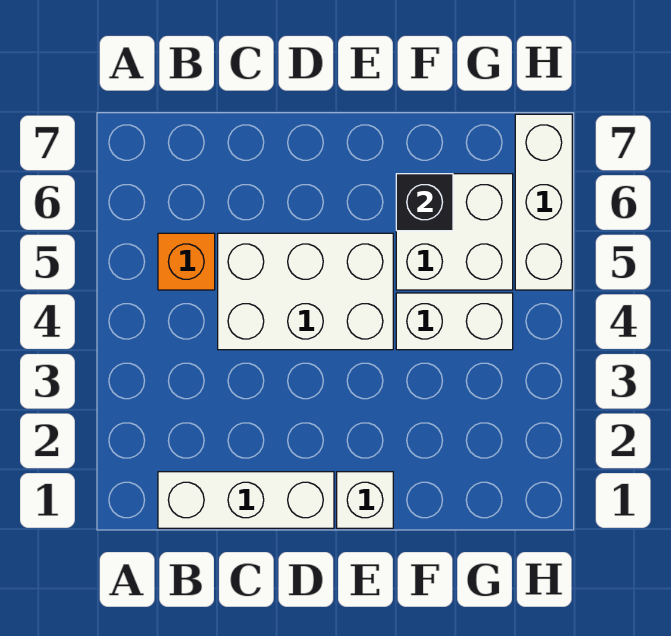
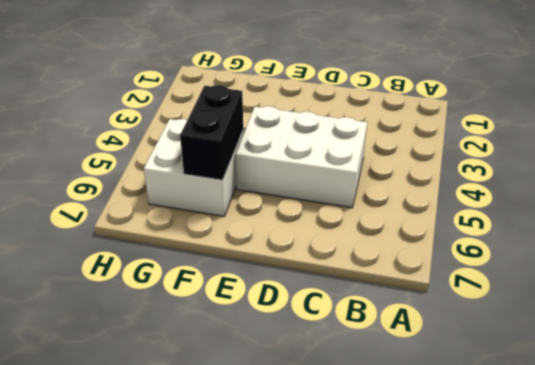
black brick F5:F6 level 2 -> black brick F6 level 2
none -> white brick B1:D1 level 1
none -> orange brick B5 level 1

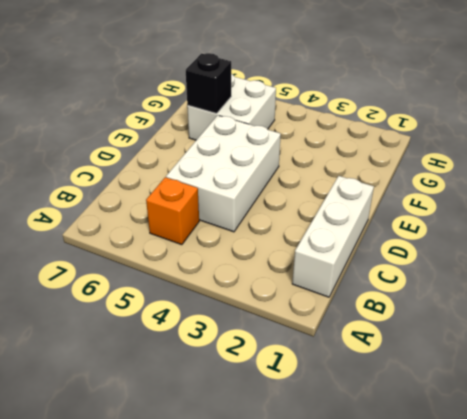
none -> white brick E1 level 1
none -> white brick F4:G4 level 1

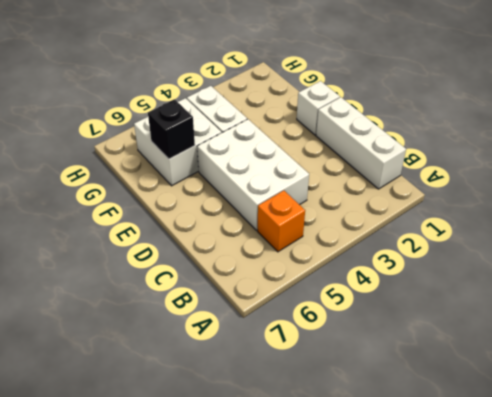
none -> white brick H5:H7 level 1

